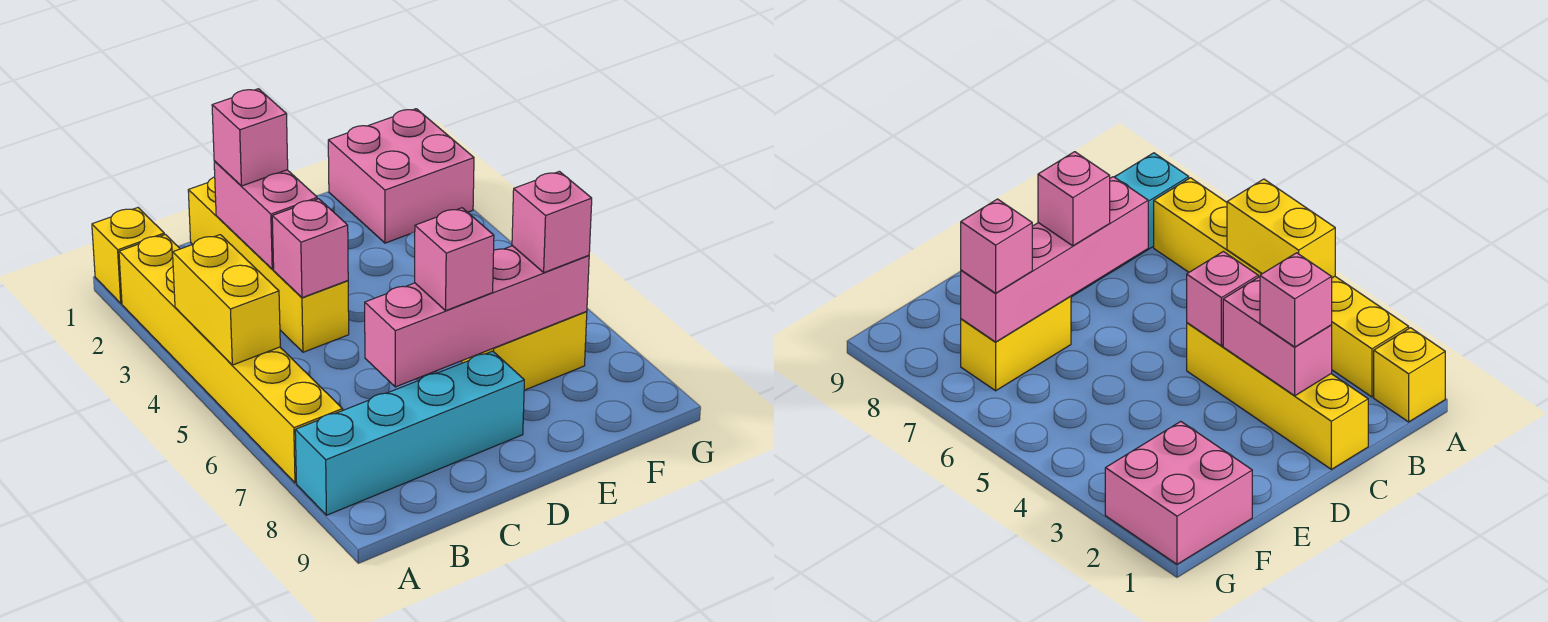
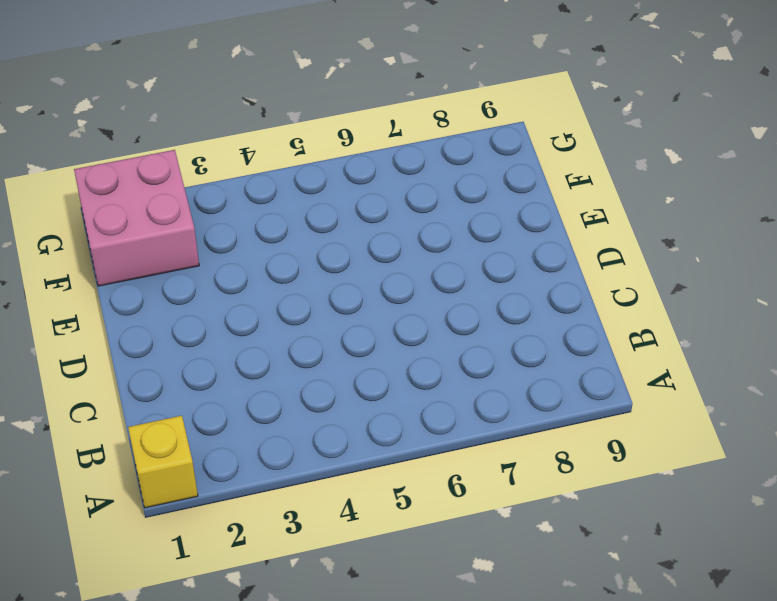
none -> yellow brick A2:A7 level 1
none -> cyan brick A8:D8 level 1
none -> yellow brick C1:C4 level 1

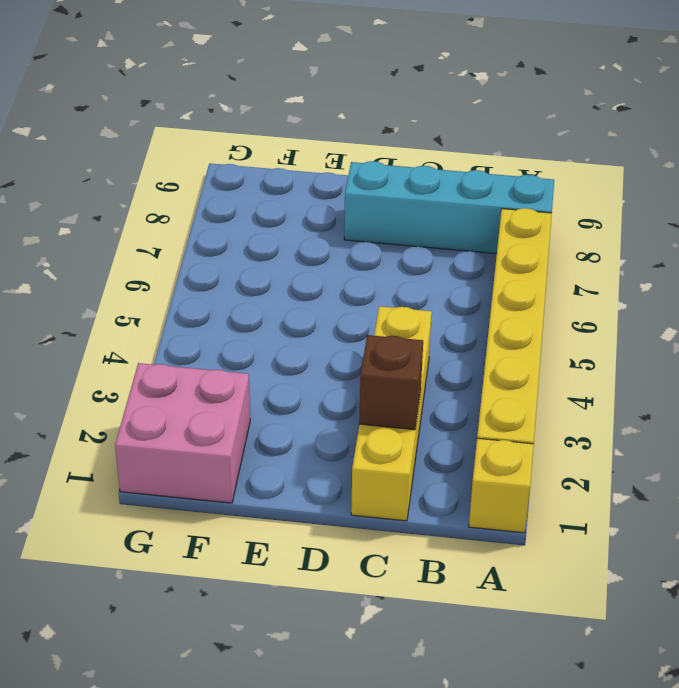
brown brick C2 level 2 -> pink brick C2:C3 level 2
none -> yellow brick E7:F7 level 1
none -> yellow brick A4:A5 level 2
none -> pink brick C4 level 2

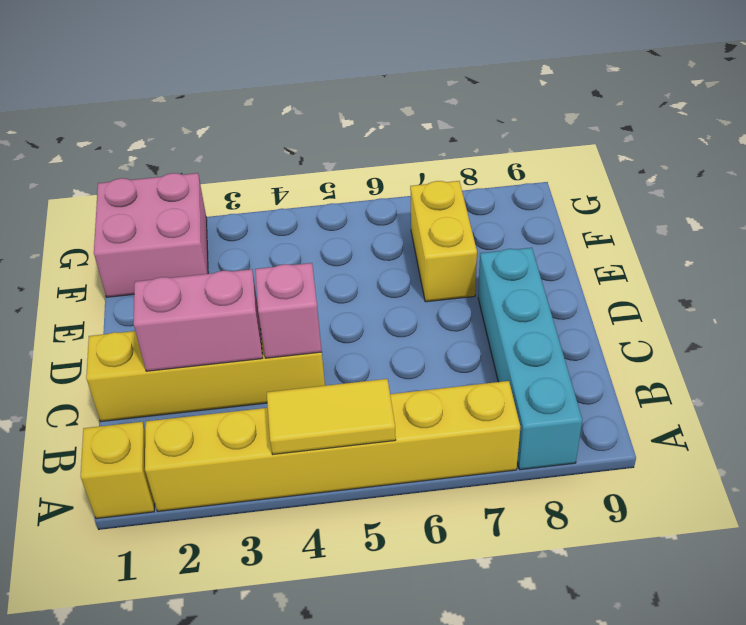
yellow tile A4:A5 level 2 -> yellow brick A4:A5 level 2
none -> pink brick C7:F7 level 2
none -> pink brick C2 level 3
none -> pink brick D7 level 3

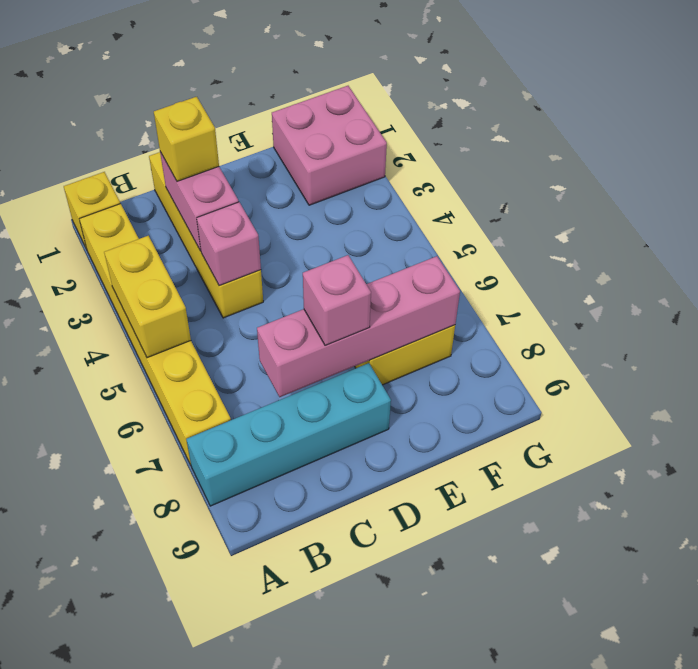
yellow brick C2 level 3 -> pink brick C2 level 3
none -> pink brick F7 level 3

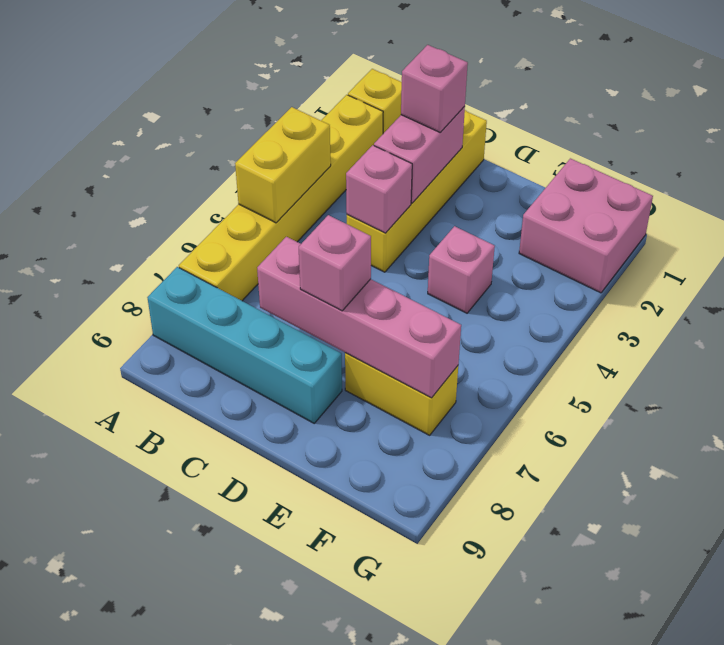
pink brick E4 level 1 -> pink brick F7 level 3

